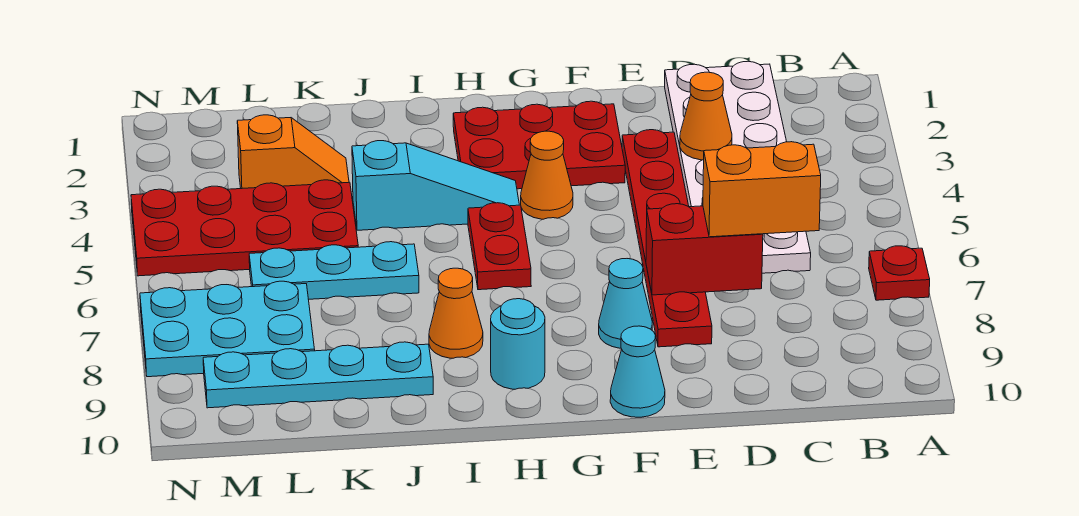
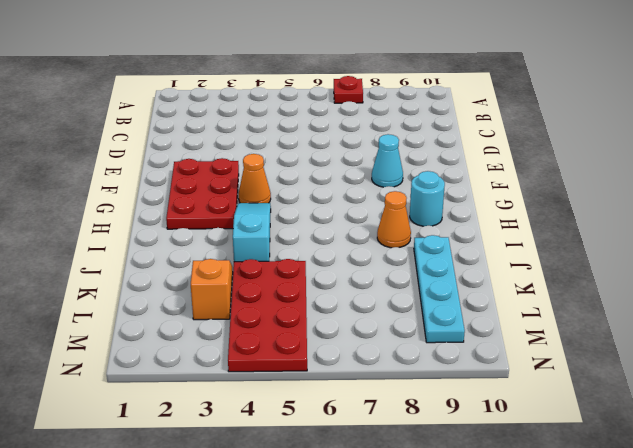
none -> white plate C1:D6 level 1
none -> red plate E3:E8 level 1
none -> cyan cone F10 level 1

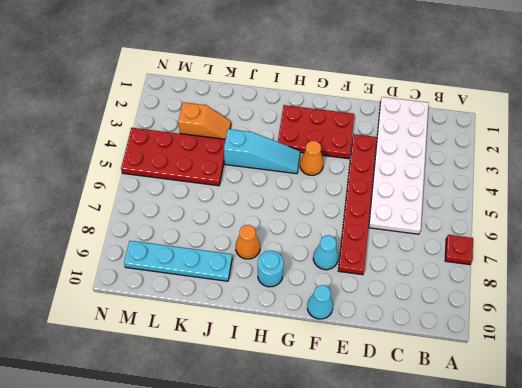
none -> red plate H5:H6 level 1
none -> cyan plate J6:L6 level 1
none -> cyan plate L7:N8 level 1

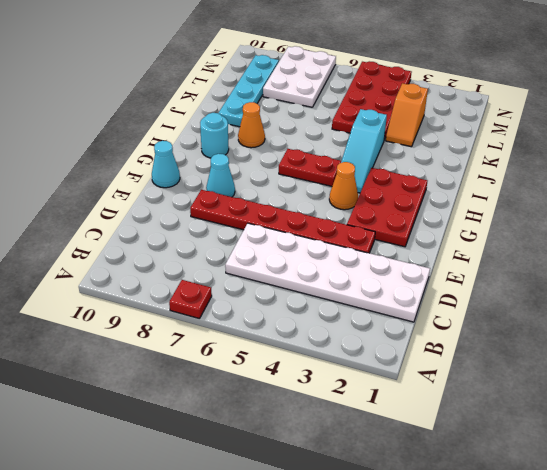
white plate L7:N8 level 1 -> cyan plate L7:N8 level 1
none -> cyan plate J6:L6 level 1
none -> orange cone D3 level 2
none -> red brick D7:E7 level 2

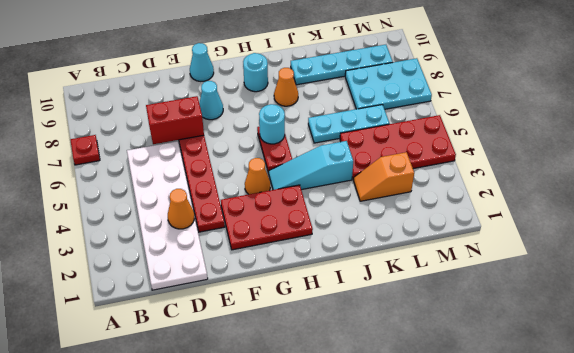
cyan round brick H6 level 2 -> none
none -> orange brick C7:D7 level 3

